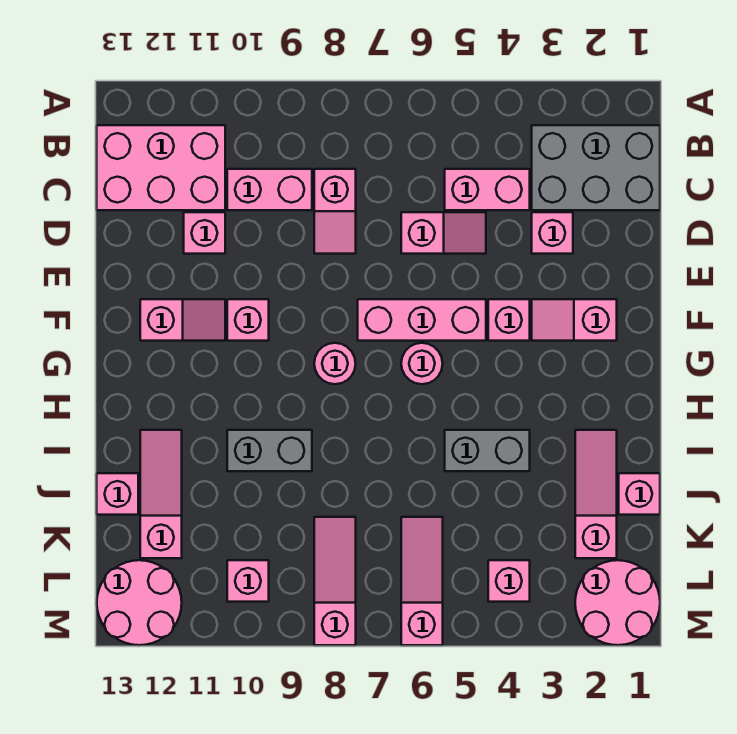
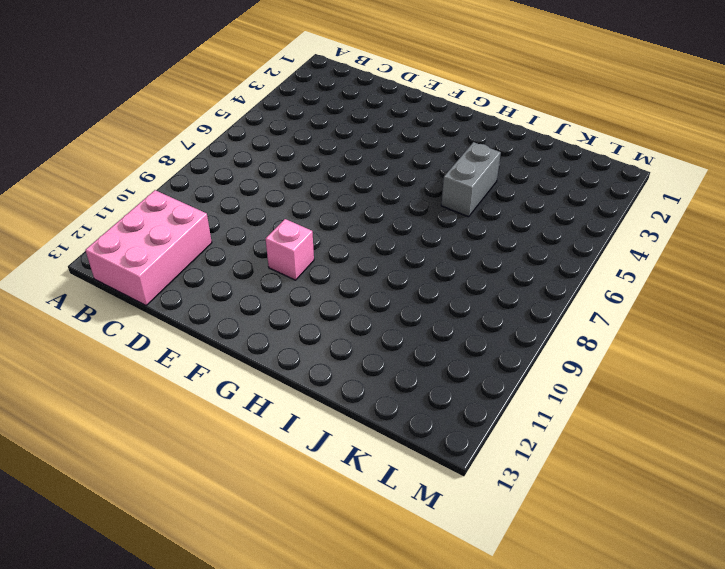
none -> grey brick B1:C3 level 1
none -> pink brick C4:C5 level 1
none -> pink slope C8:D8 level 1 top C

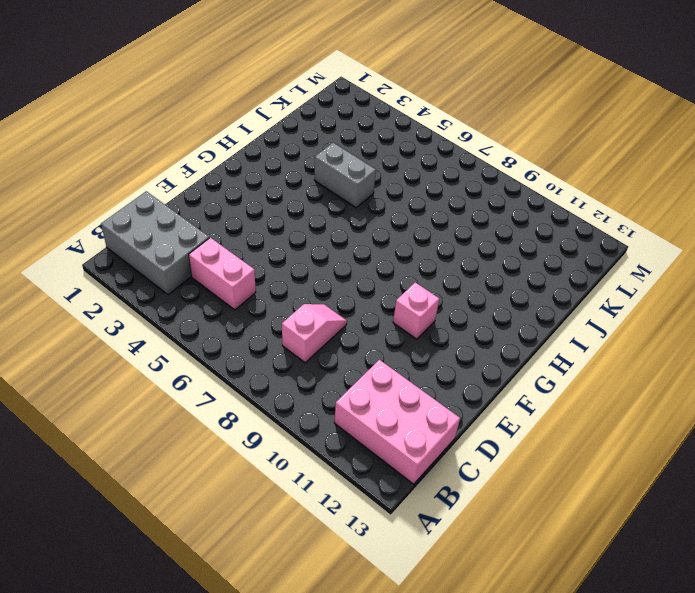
none -> pink brick C9:C10 level 1
none -> pink brick D3 level 1
none -> pink slope D5:D6 level 1 top 6

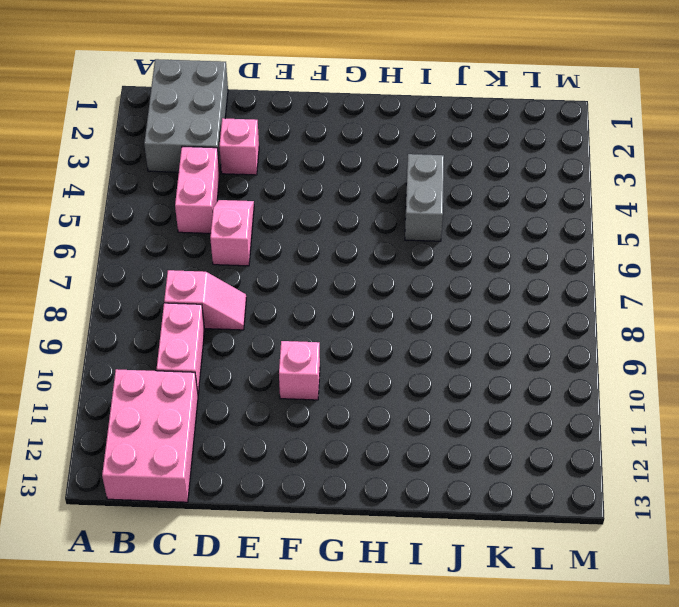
none -> pink brick D11 level 1
none -> pink slope F2:F3 level 1 top 2
none -> pink brick F4 level 1

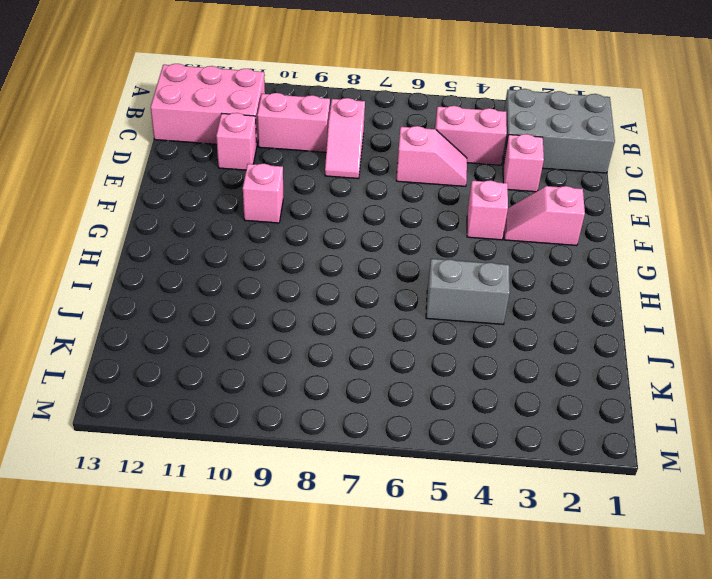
none -> pink brick F5:F7 level 1
none -> pink slope F11:F12 level 1 top 12
none -> pink round brick G6 level 1

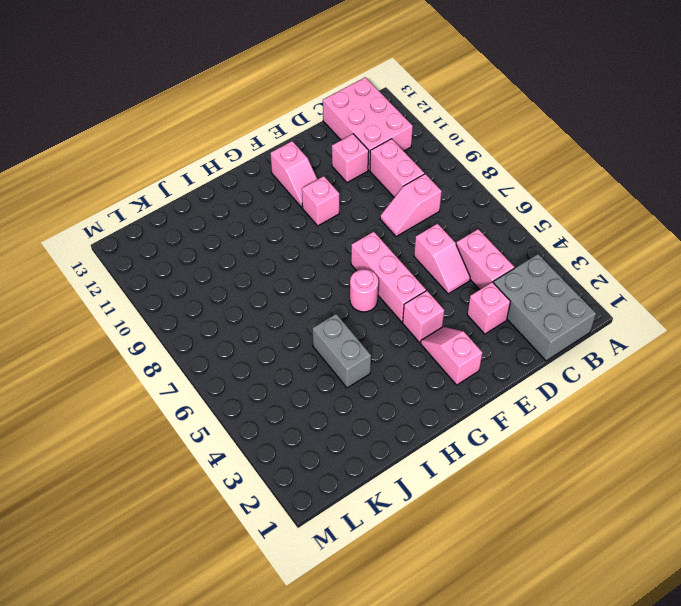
none -> pink round brick G8 level 1
none -> pink slope I2:K2 level 1 top K
none -> grey brick I9:I10 level 1

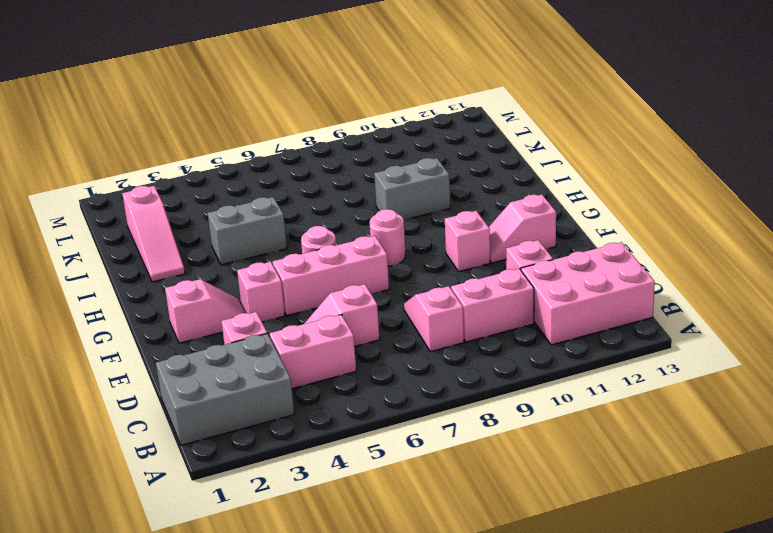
none -> pink slope I12:K12 level 1 top K
none -> pink brick J1 level 1
none -> pink brick J13 level 1

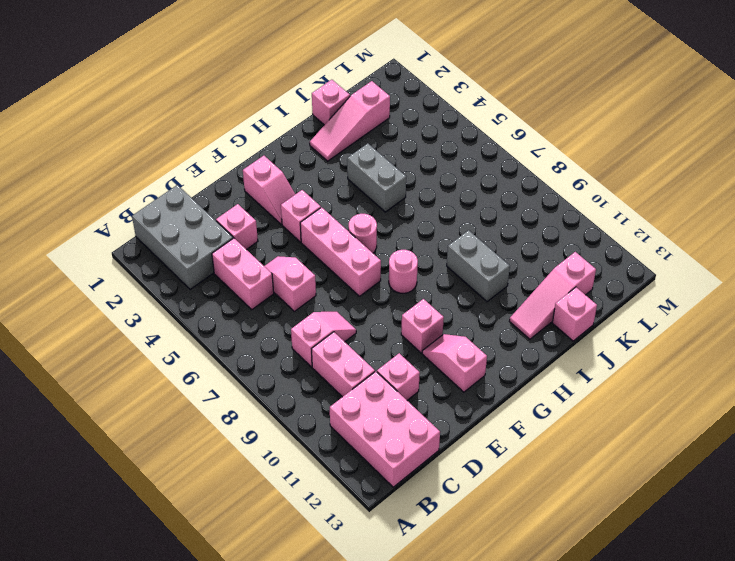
none -> pink slope K6:M6 level 1 top M
none -> pink slope K8:M8 level 1 top M
none -> pink round brick L1:M2 level 1

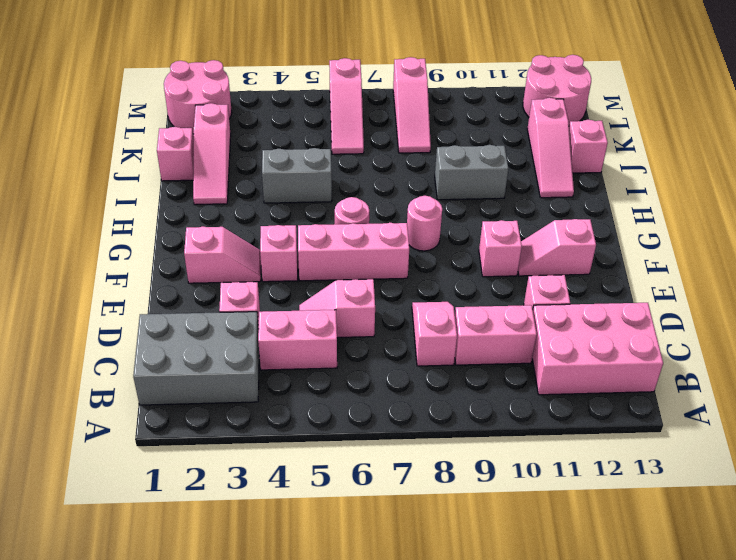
none -> pink brick L4 level 1
none -> pink brick L10 level 1

